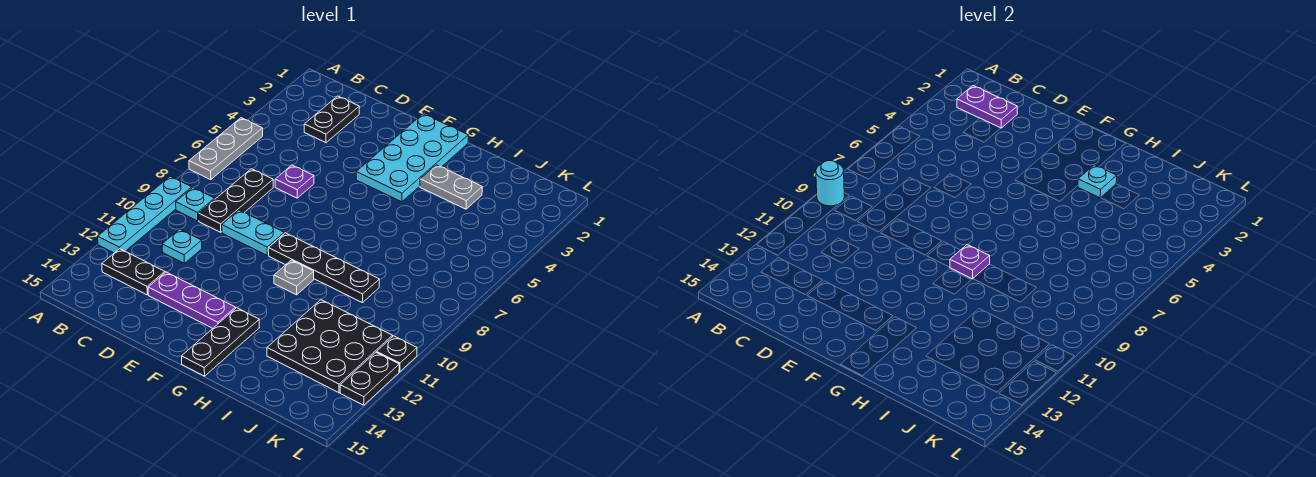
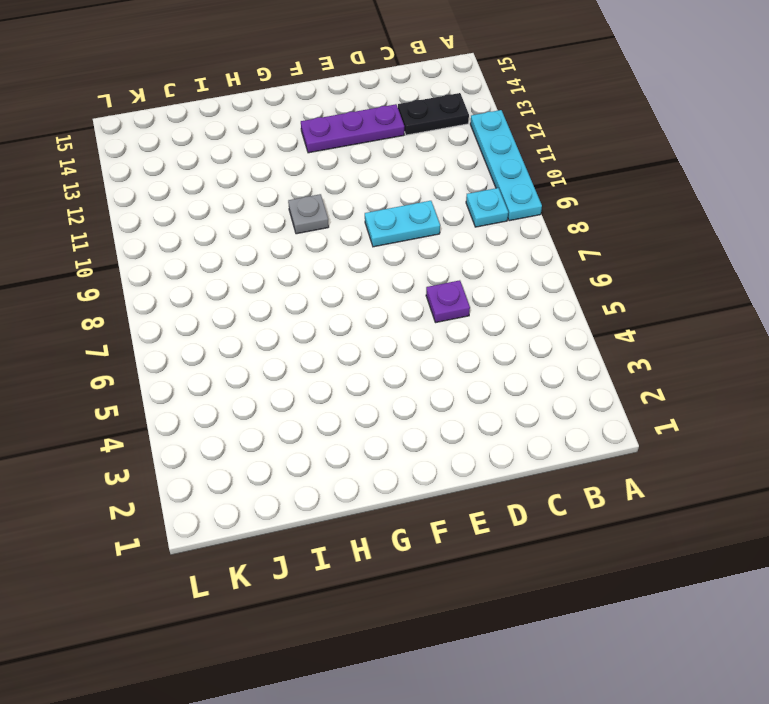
none -> grey plate A5:A7 level 1
none -> black plate C2:C3 level 1
none -> black plate C7:C9 level 1

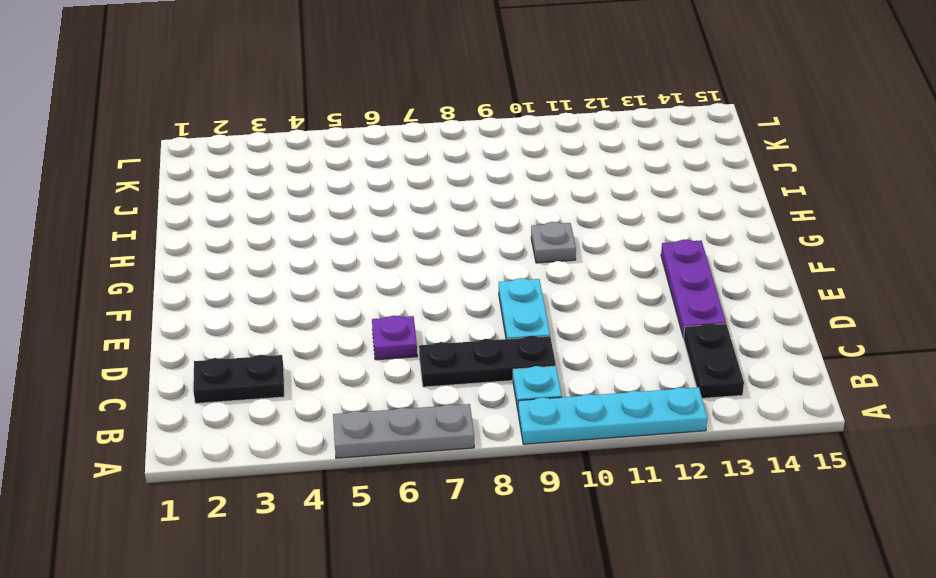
none -> cyan plate C11 level 1
none -> cyan plate F1:G4 level 1
none -> black plate F9:I9 level 1

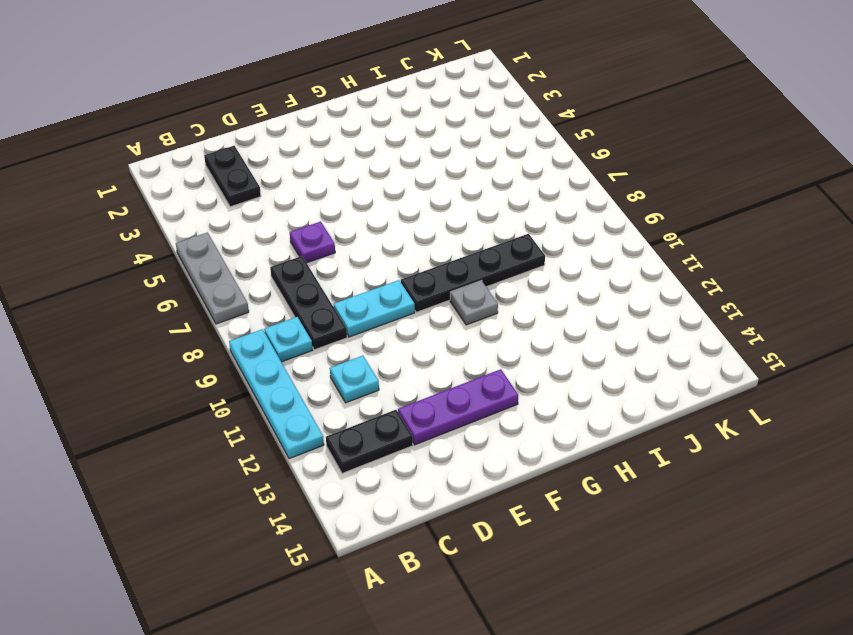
none -> cyan plate F1:G4 level 1
none -> black plate G13:G15 level 1
none -> grey plate H3:I3 level 1

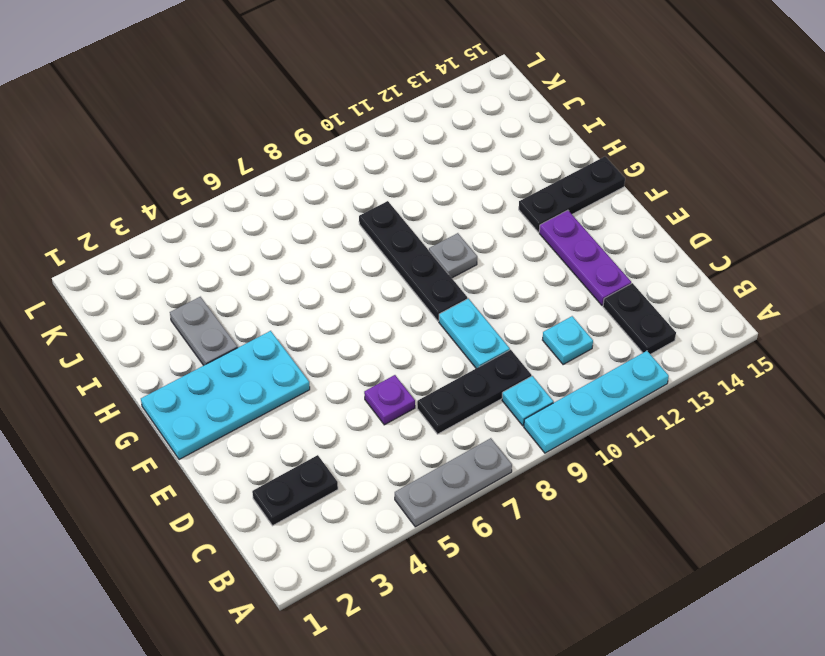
none -> black plate I11:K13 level 1
none -> black plate L11 level 1
none -> black plate L12:L13 level 1

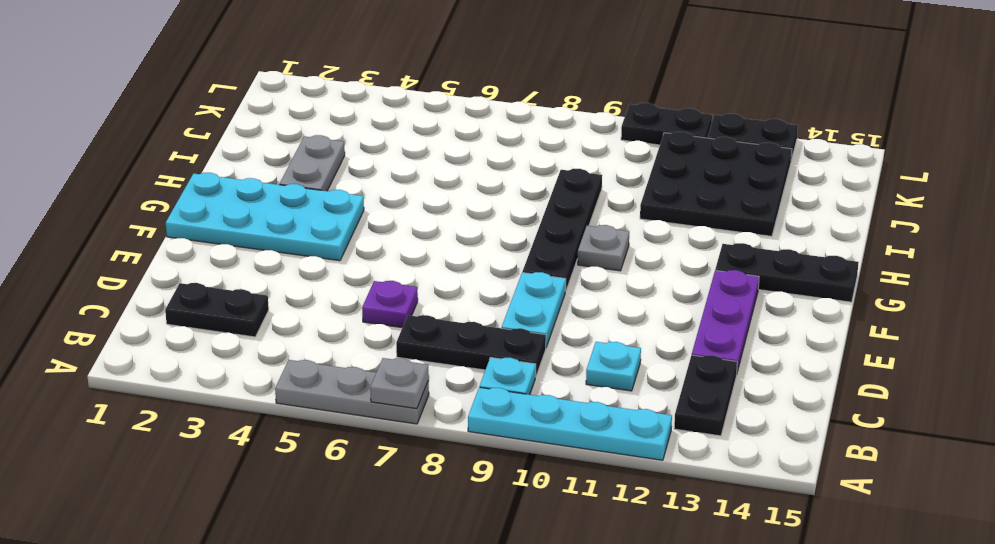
grey plate A7 level 2 -> none
black plate L10:L11 level 1 -> black plate L11 level 1
none -> cyan round brick A9 level 2
none -> purple plate B2:C2 level 2
none -> purple plate G9 level 2

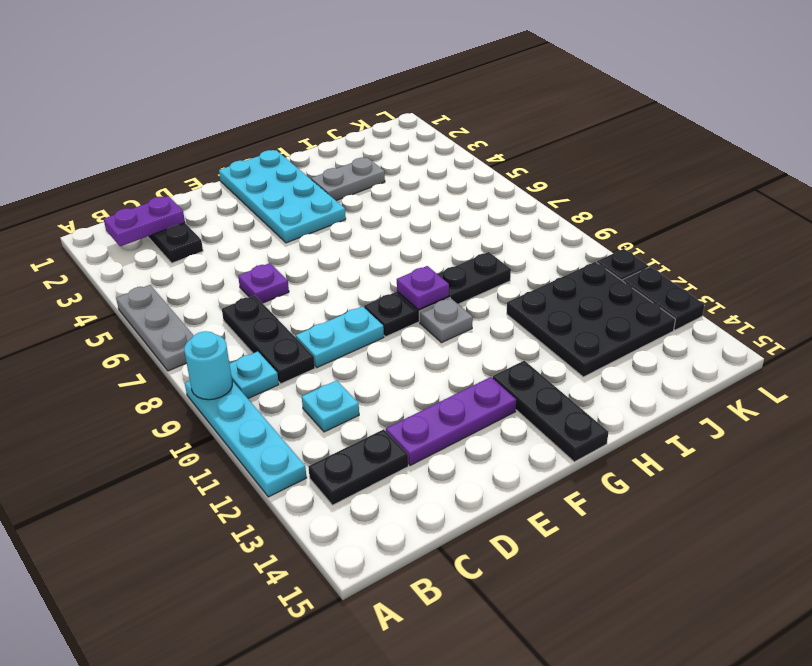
none -> cyan plate H3 level 2

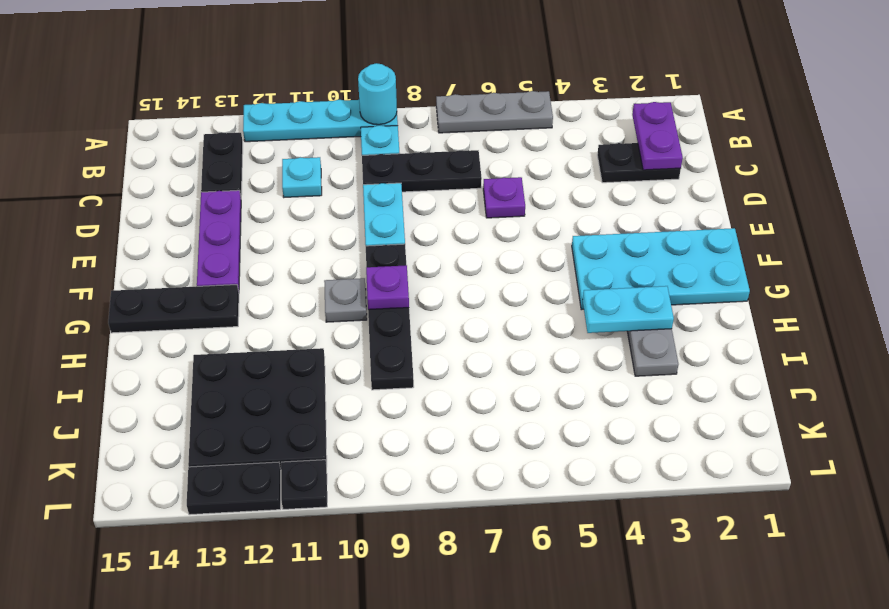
cyan plate H3:H4 level 2 -> cyan plate H3 level 2

